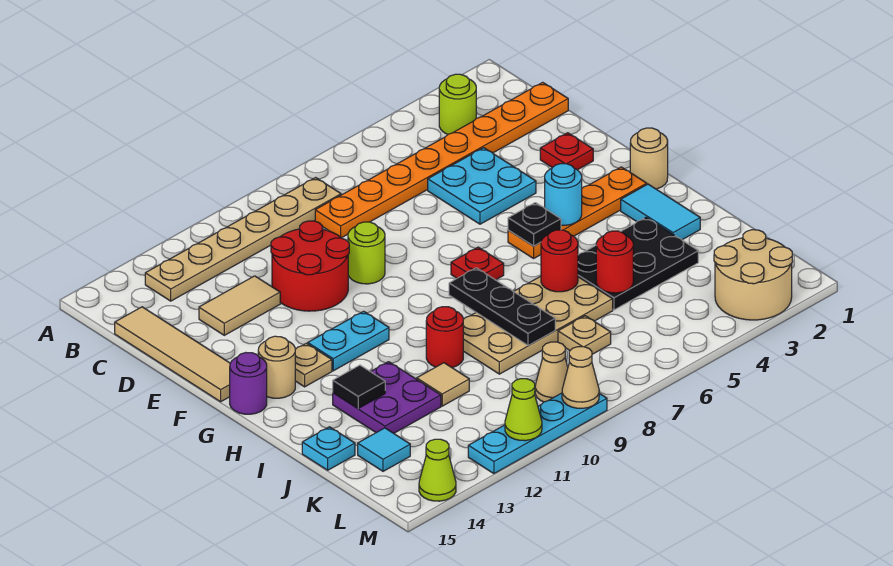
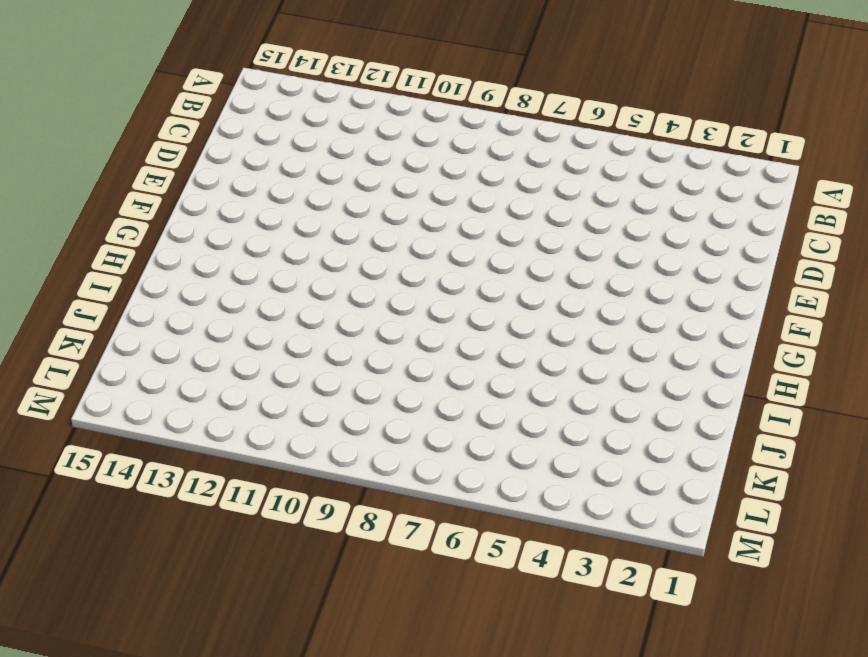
none -> lime round brick B3 level 1
none -> tan plate B8:B13 level 1
none -> orange plate C1:C8 level 1
none -> tan tile C15:F15 level 1

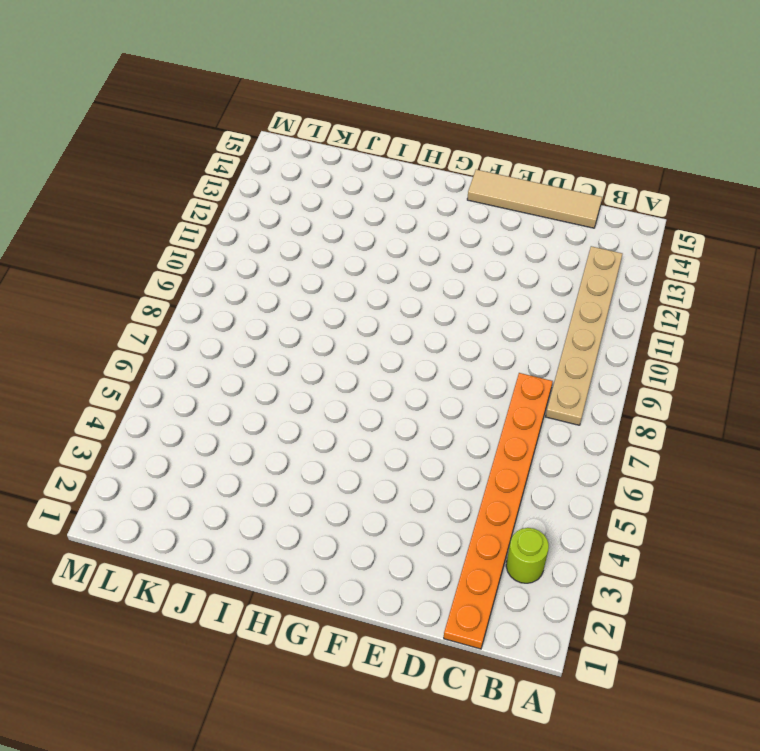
none -> cyan plate D4:E5 level 1
none -> red round brick D10:E11 level 1
none -> tan tile D12:D13 level 1
none -> red plate E2 level 1

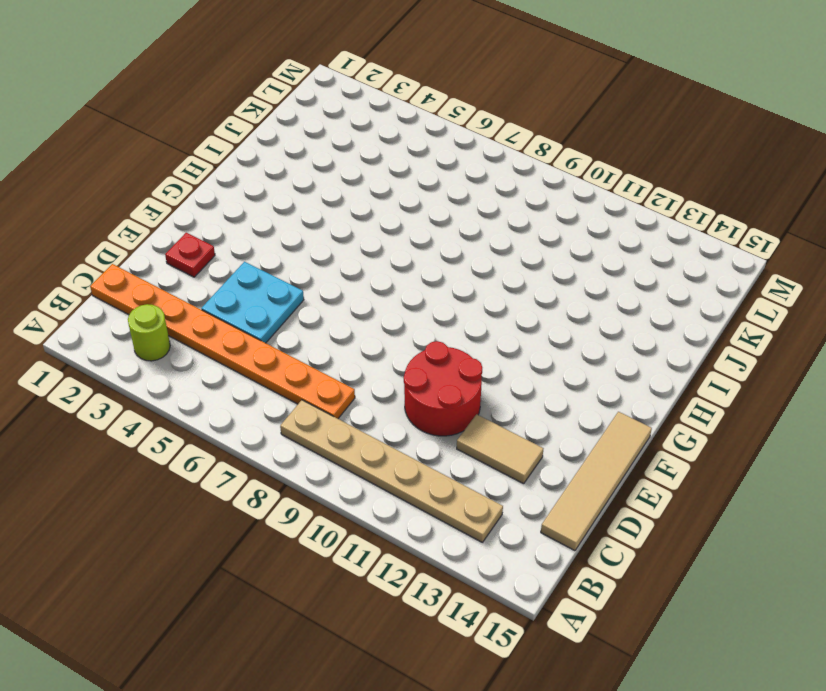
none -> lime round brick E9 level 1
none -> tan round brick G1 level 1
none -> orange plate G2:G5 level 1
none -> red plate G7 level 1

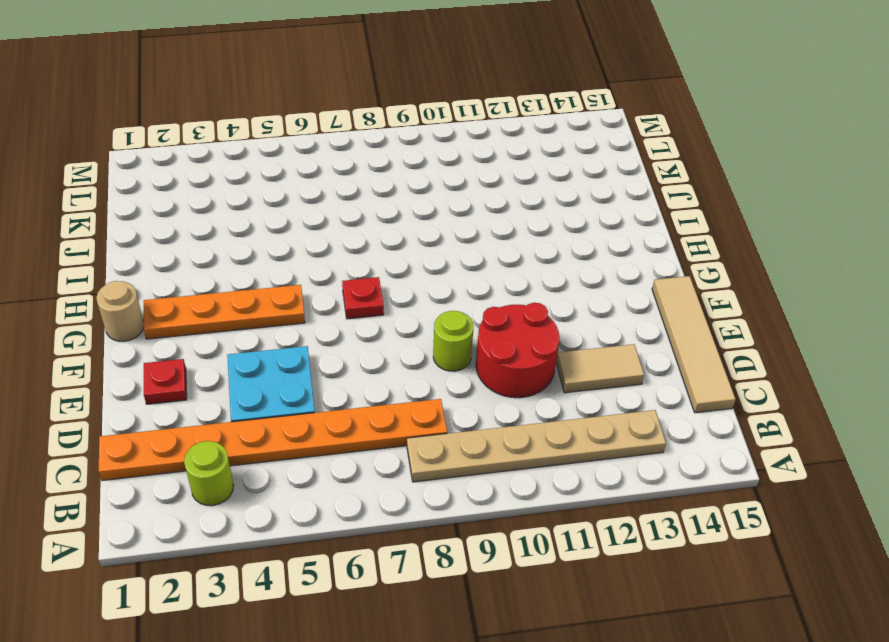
none -> cyan plate G11:G12 level 1
none -> tan plate G13 level 1
none -> tan round brick G14 level 1
none -> purple round brick G15 level 1

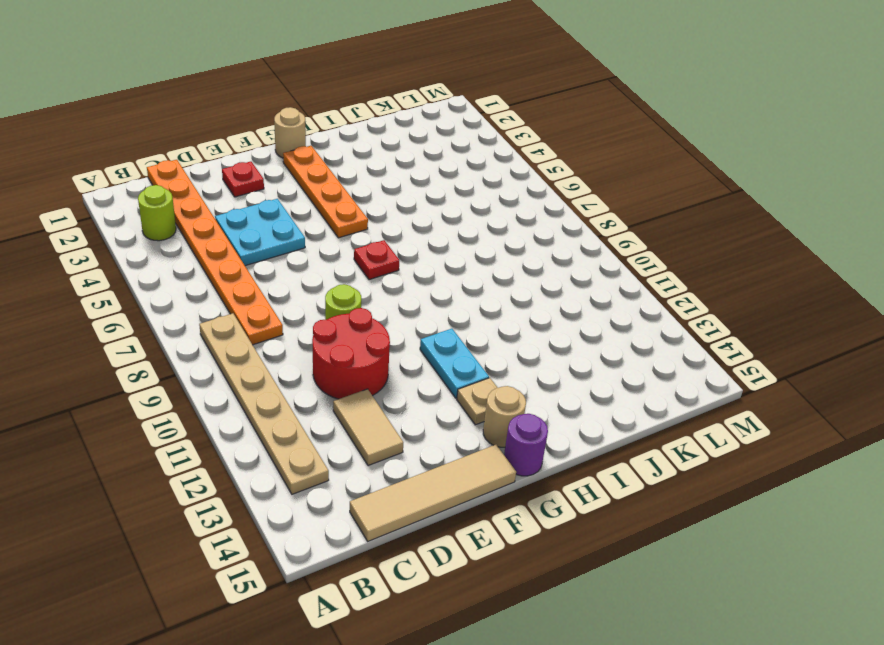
none -> cyan tile H2:I2 level 1
none -> black plate I3:J5 level 1
none -> tan plate I6:J9 level 1
none -> red round brick I10 level 1

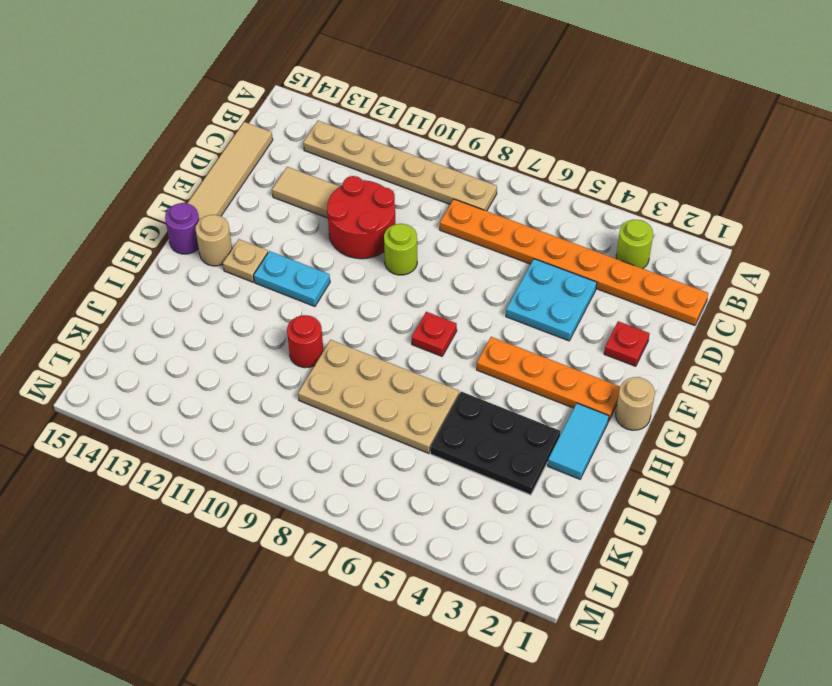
none -> purple plate I12:J13 level 1
none -> tan tile J11 level 1
none -> cyan plate J15 level 1
none -> tan plate K7 level 1

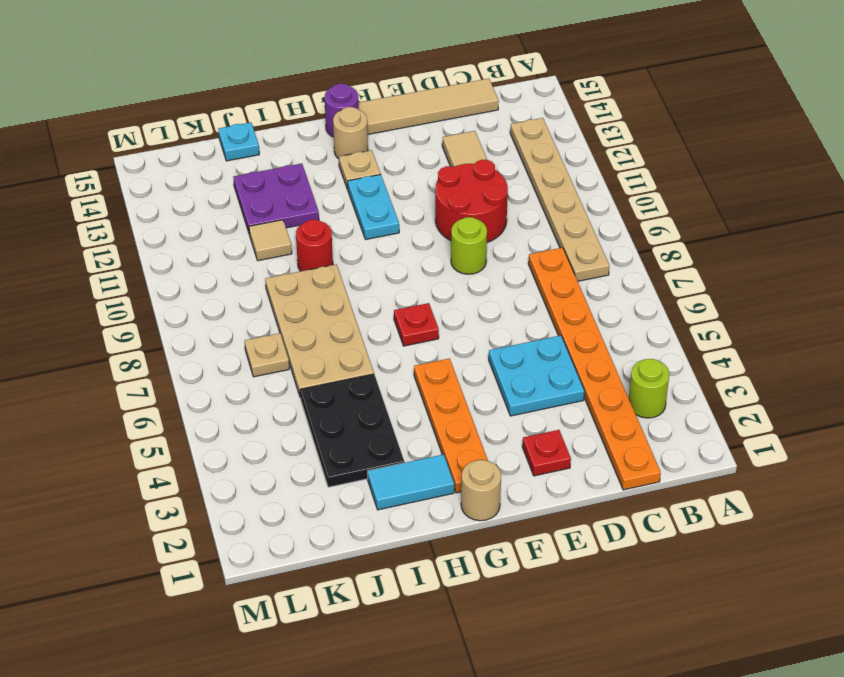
none -> cyan tile K14 level 1
none -> tan round brick L2:M3 level 1
none -> tan cone L9 level 1
none -> cyan plate M9:M12 level 1

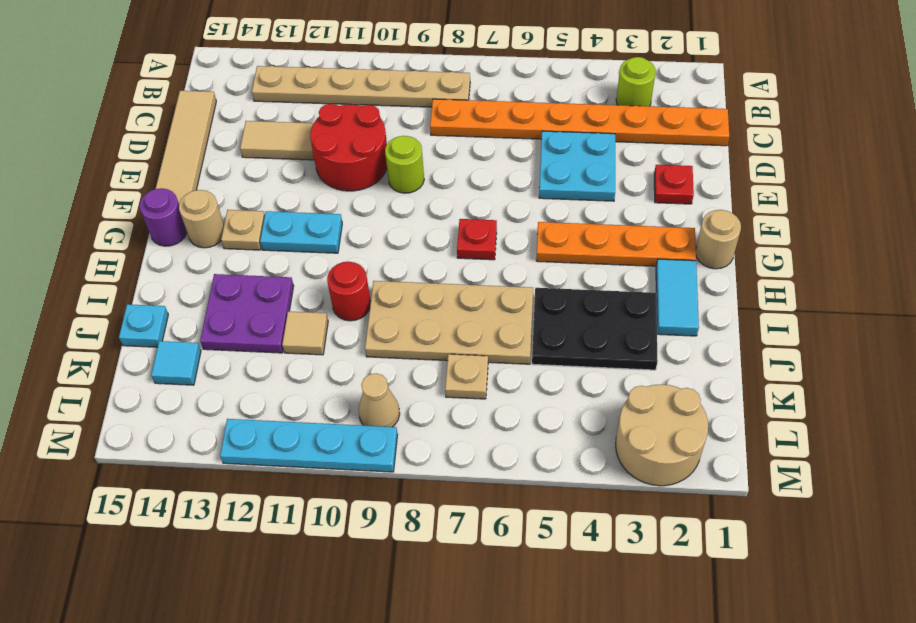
none -> lime cone M14 level 1
none -> cyan round brick G4 level 2
none -> black plate G5 level 2
none -> black plate H8:J8 level 2

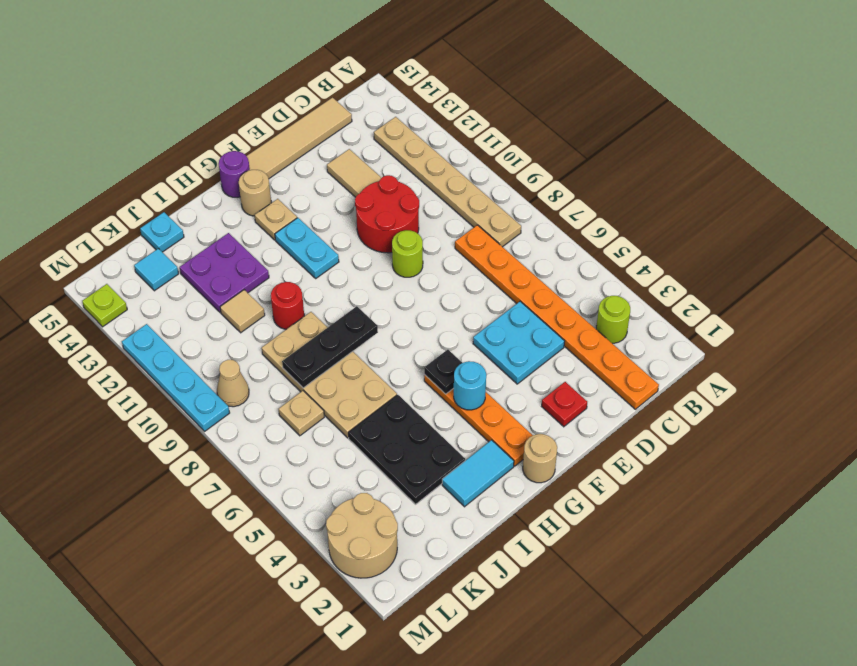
lime plate M14 level 1 -> lime cone M14 level 1
none -> red plate G7 level 1
none -> red round brick I6 level 2
none -> black tile I13 level 2
none -> red round brick J5 level 2

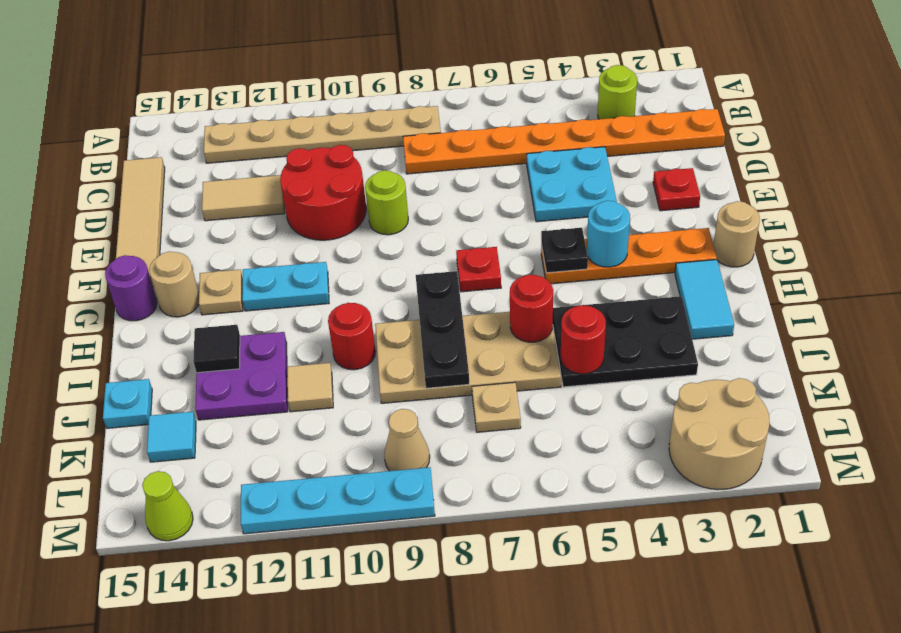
none -> tan cone M9 level 2
none -> lime cone M11 level 2

